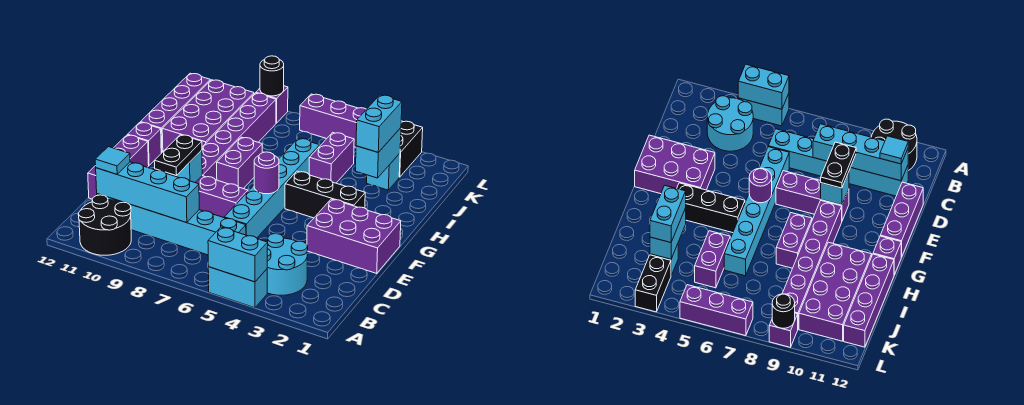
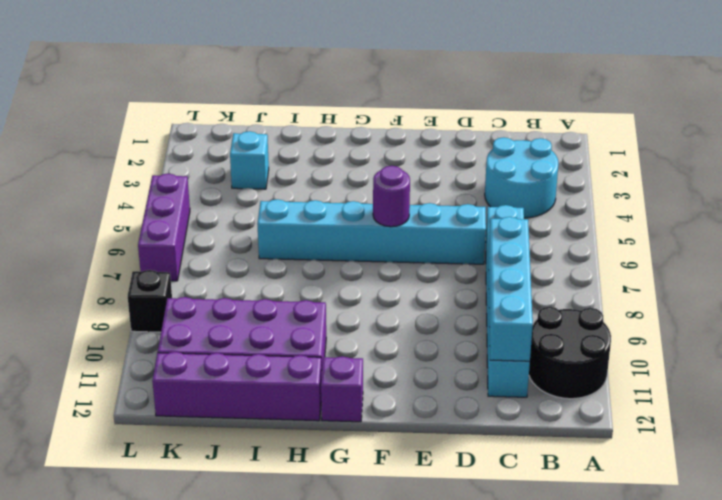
black brick L9 level 1 -> purple brick L9 level 1
none -> cyan brick A4:A5 level 1
none -> purple brick D12:F12 level 1
none -> purple brick E1:F3 level 1

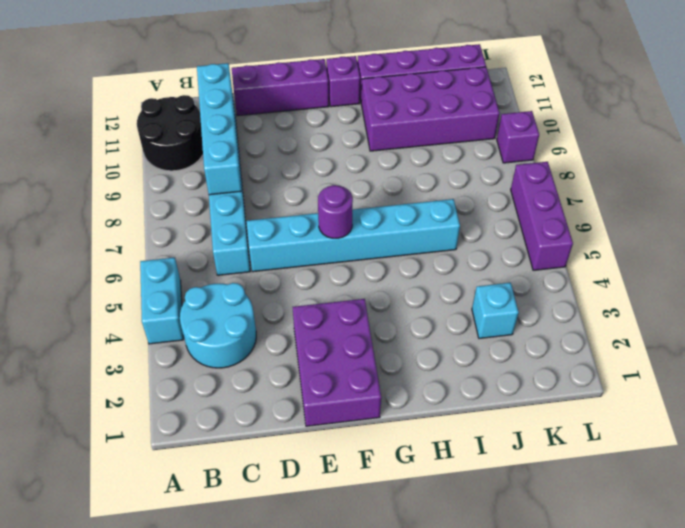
none -> purple brick E7:E9 level 1
none -> purple brick F9:K9 level 1
none -> black brick G3:G5 level 1

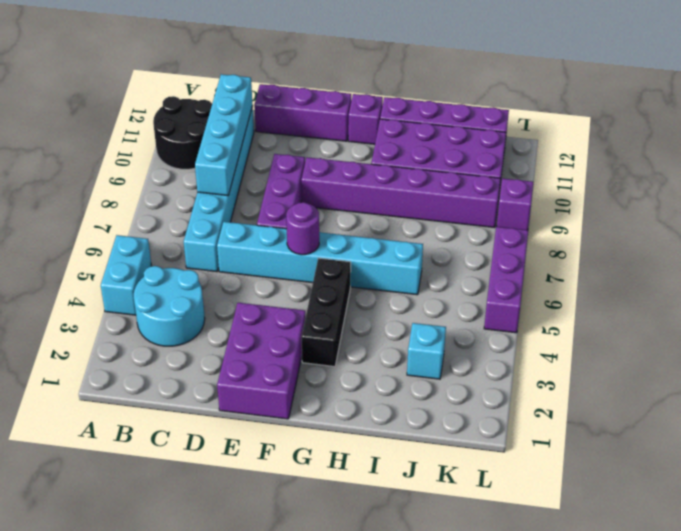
none -> purple brick G8:H8 level 1
none -> purple brick I5:J5 level 1
none -> black brick K3:L3 level 1

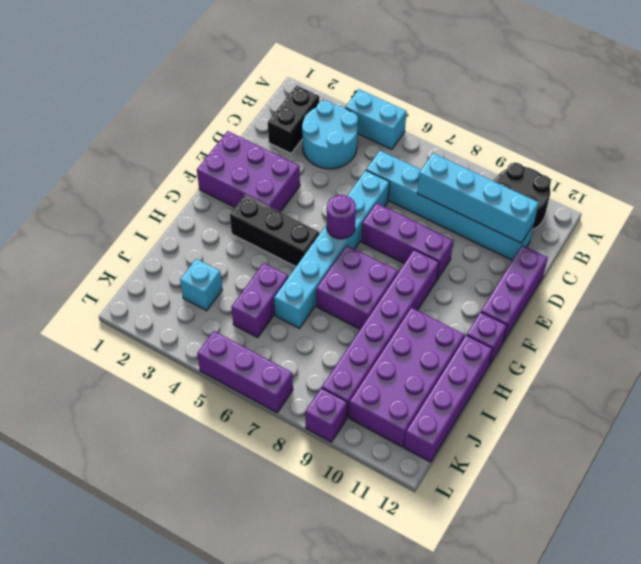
black brick B2:C2 level 1 -> black brick K3:L3 level 1
purple brick G7:H8 level 1 -> purple brick G8:H8 level 1
none -> cyan brick A4:A5 level 2
none -> cyan brick E9 level 2
none -> cyan brick I3:J3 level 2

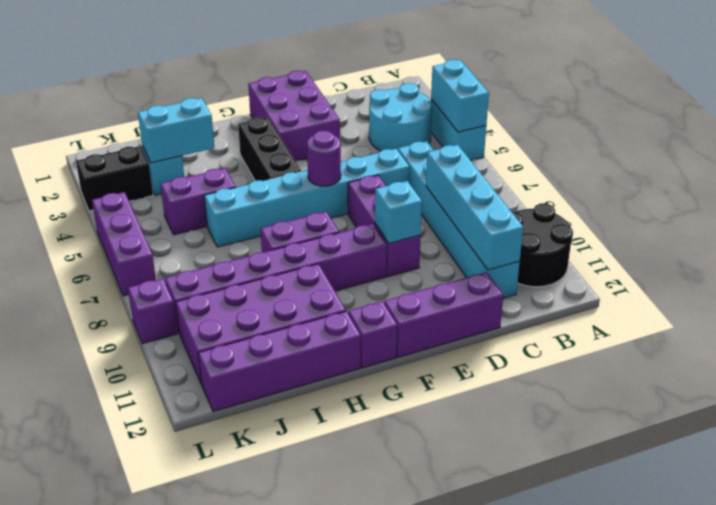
none -> black round brick L9 level 2
none -> cyan tile C11 level 3
none -> black plate D9:E9 level 3

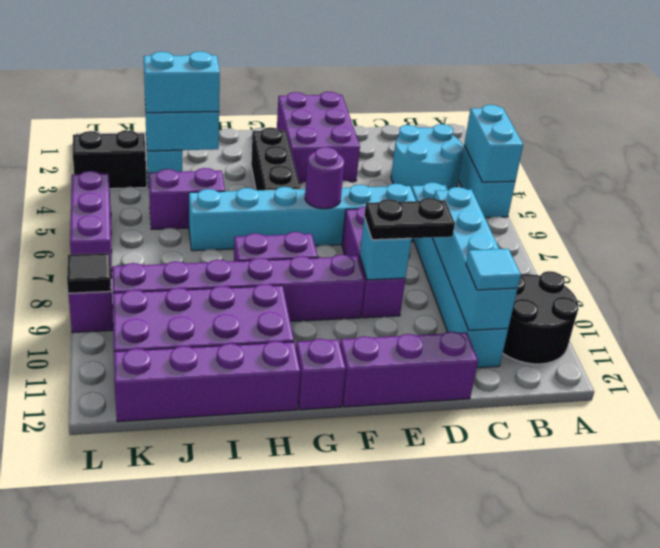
black tile L9 level 2 -> black round brick L9 level 2

